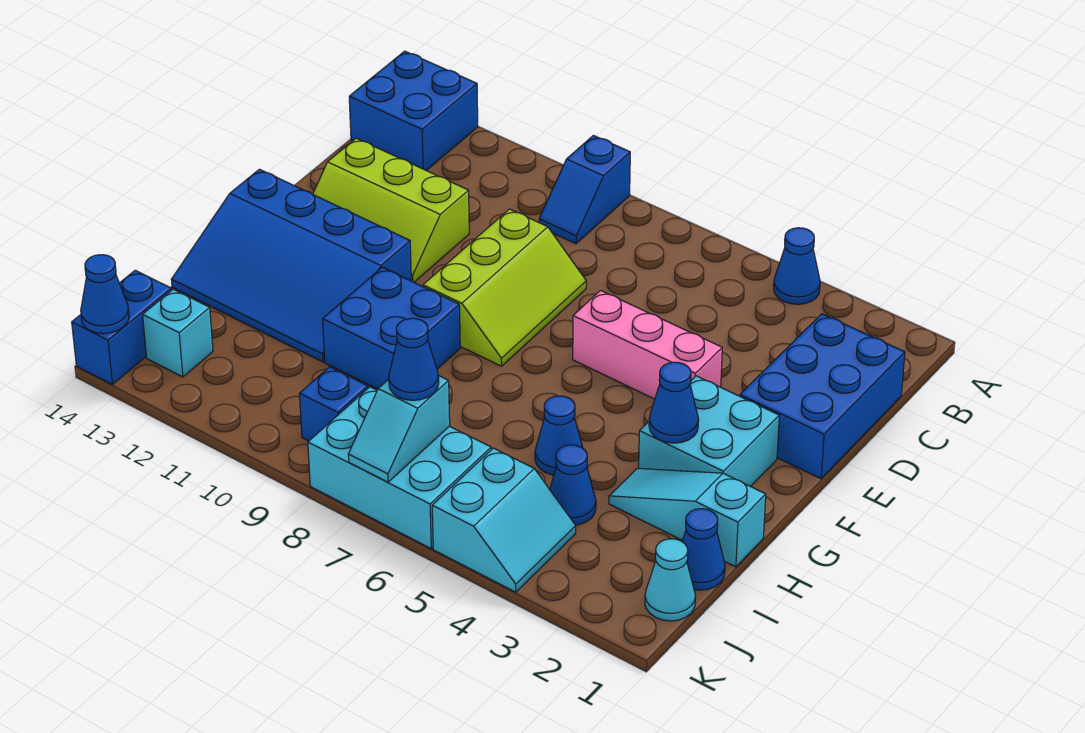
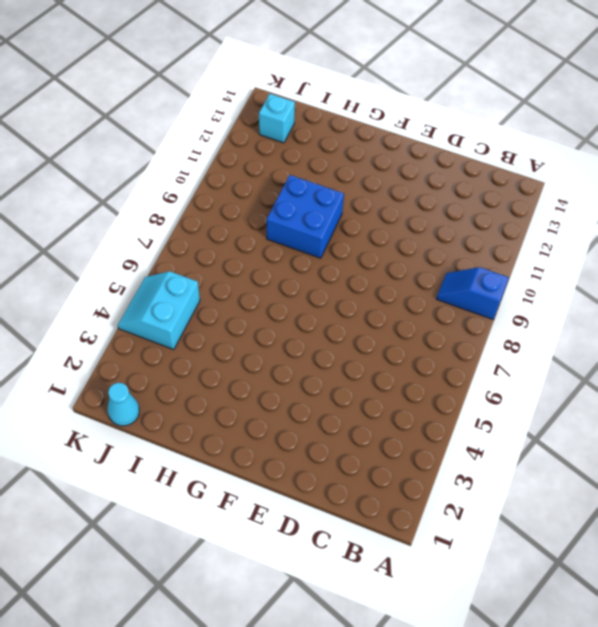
cyan slope J4:K5 level 1 top J -> cyan slope J4:K5 level 1 top 5
none -> blue cone A4 level 1
none -> blue brick A13:B14 level 1
none -> blue brick C1:E2 level 1

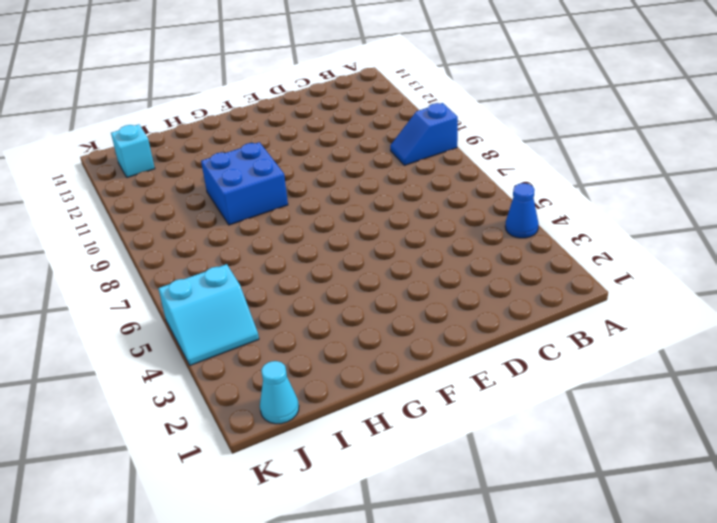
none -> blue brick A13:B14 level 1
none -> blue brick C1:E2 level 1
none -> lime slope D8:F9 level 1 top 9

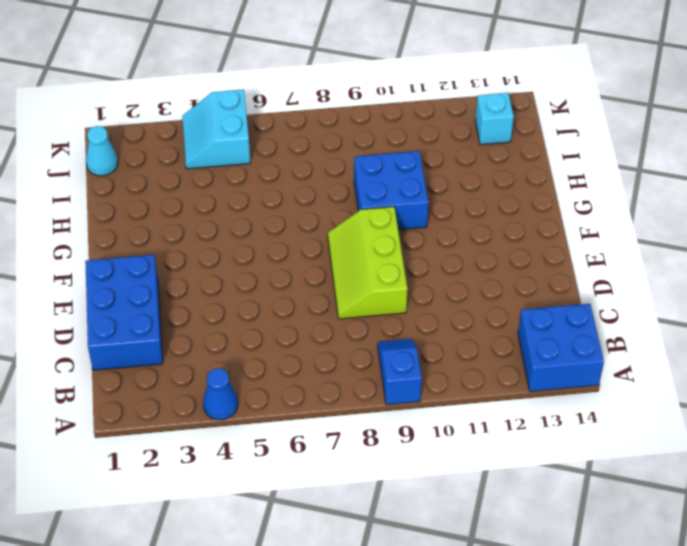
none -> lime slope D11:E13 level 1 top D
none -> pink brick E4:E6 level 1
none -> cyan brick F2:G3 level 1

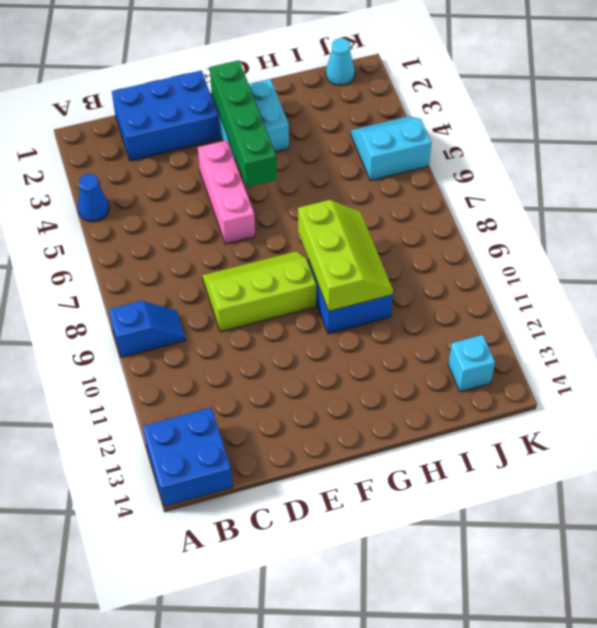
green brick F2:F5 level 2 -> none
lime slope G8:H10 level 2 top G -> lime slope D11:E13 level 1 top D
none -> blue slope F11:H14 level 1 top F
none -> cyan slope H1:H3 level 1 top 1
none -> blue cone H5 level 1

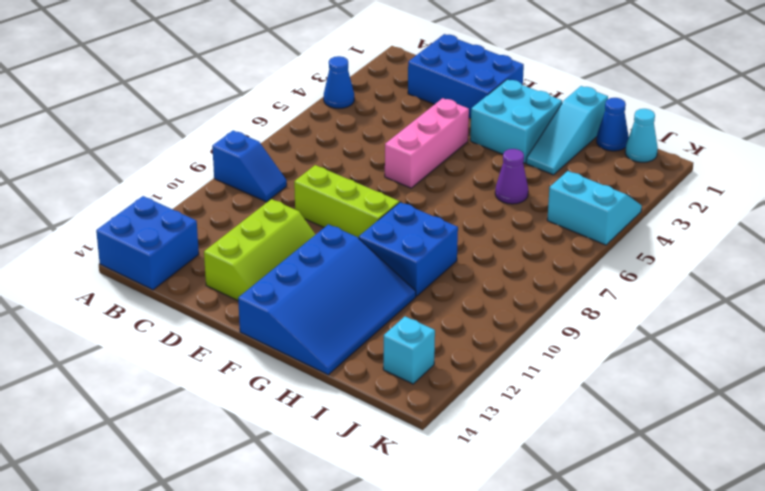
purple cone H5 level 1 -> blue cone H5 level 1
none -> blue cone I4 level 1
none -> cyan brick J6:K8 level 1
none -> blue brick J9 level 1

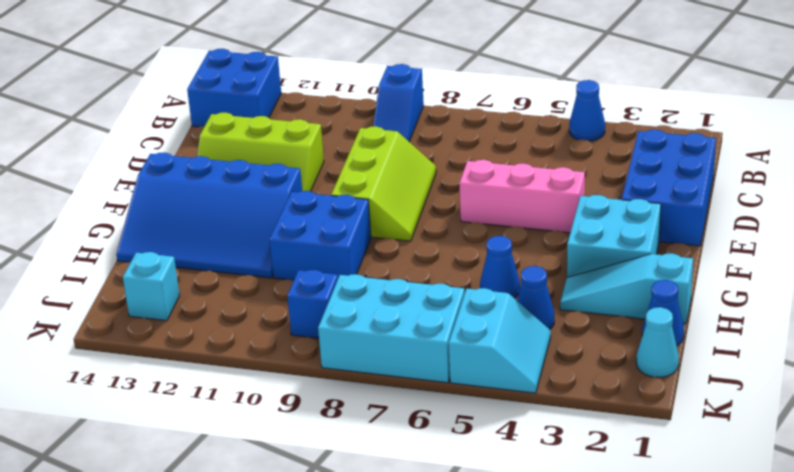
none -> blue brick J14:K14 level 1
none -> blue cone G3 level 2
none -> cyan slope J7:K7 level 2 top J

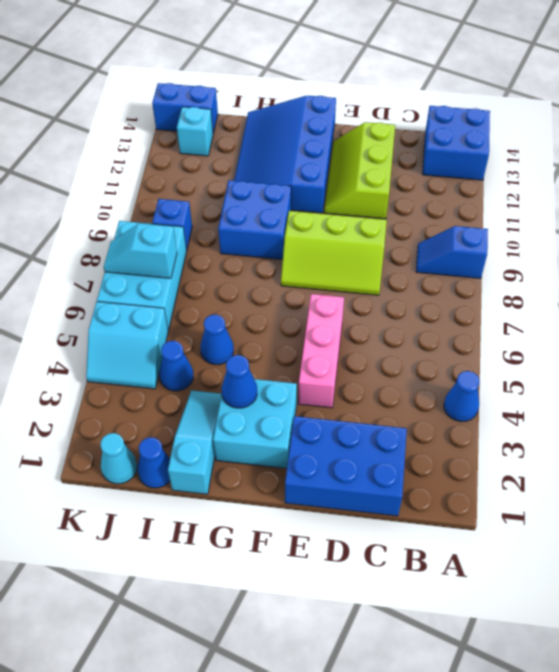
none -> blue cone K14 level 2
none -> blue cone J7 level 3

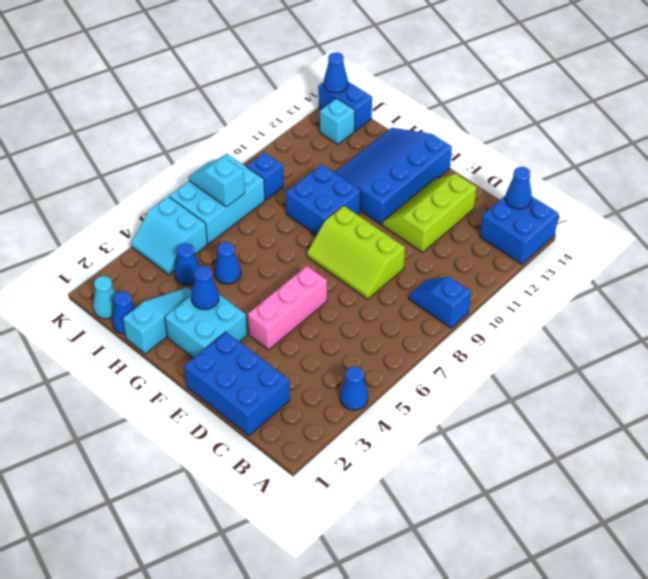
blue cone B14 level 2 -> blue cone J7 level 3

